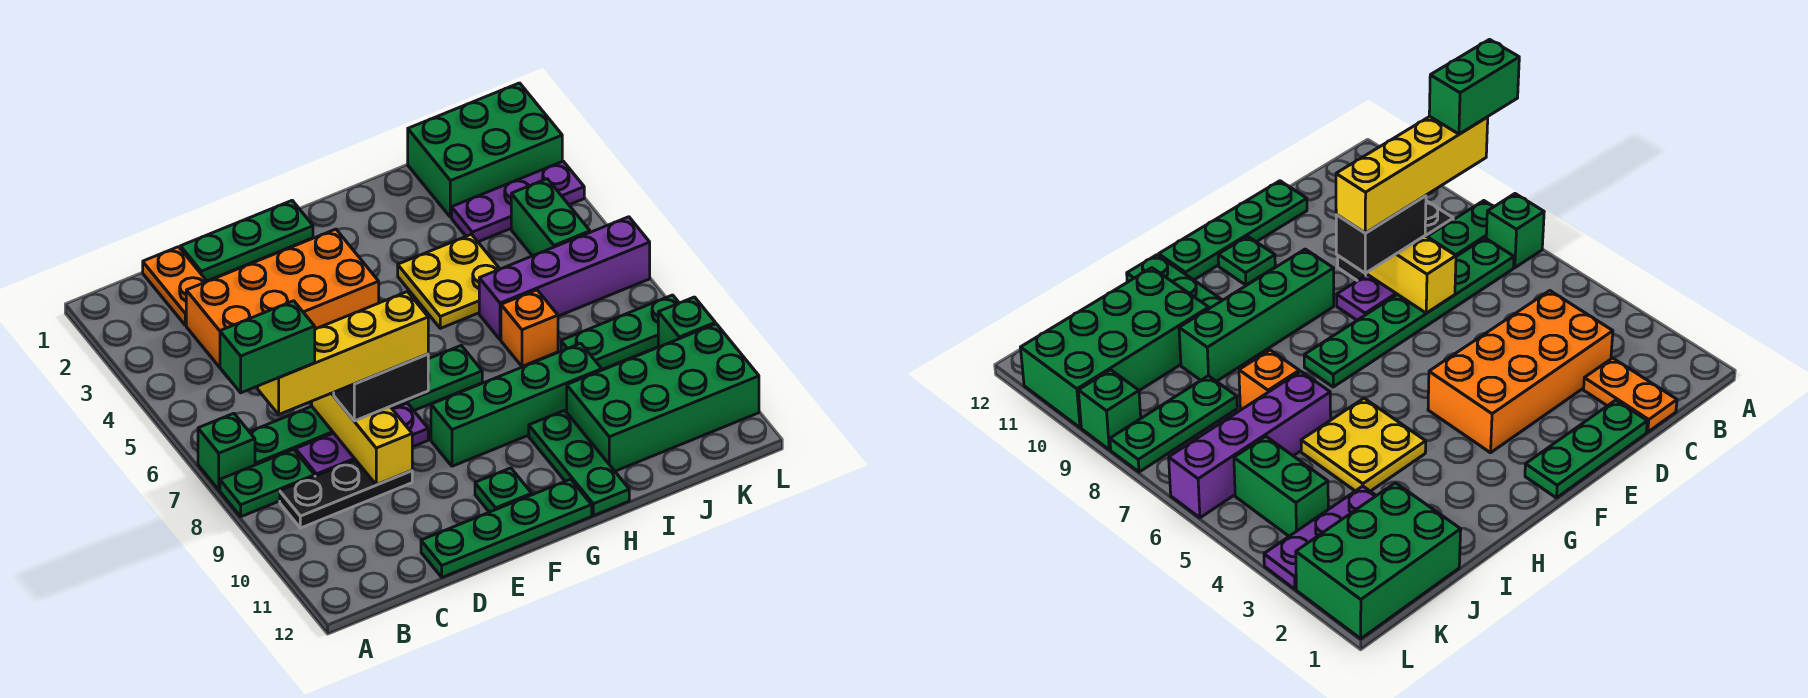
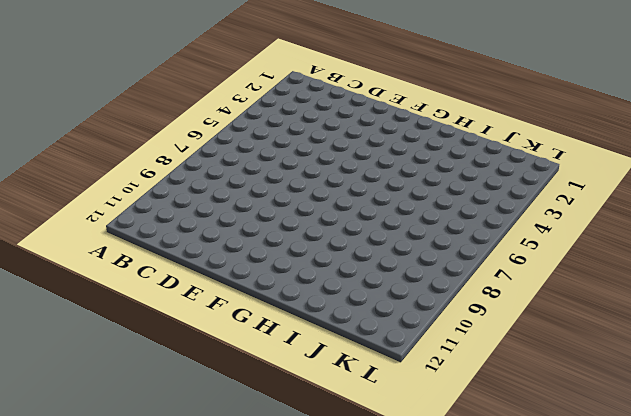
none -> green brick A7 level 1
none -> green plate A8:B8 level 1
none -> green plate B7:G7 level 1

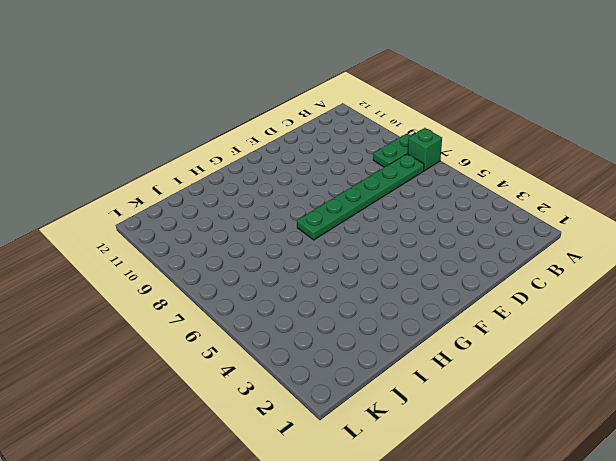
none -> black plate B9:D9 level 1
none -> orange plate C1:C2 level 1
none -> orange brick C3:F4 level 1

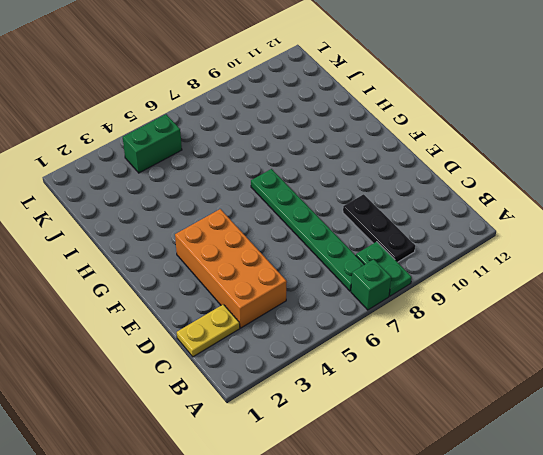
yellow plate C1:C2 level 1 -> orange plate C1:C2 level 1
none -> purple plate C8:E8 level 1
none -> green plate D1:F1 level 1
none -> green plate D12:G12 level 1

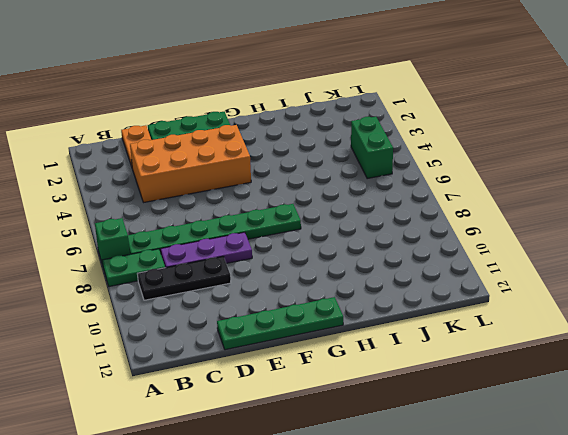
none -> green brick F9:I9 level 1
none -> green plate F11 level 1
none -> yellow plate H4:I5 level 1

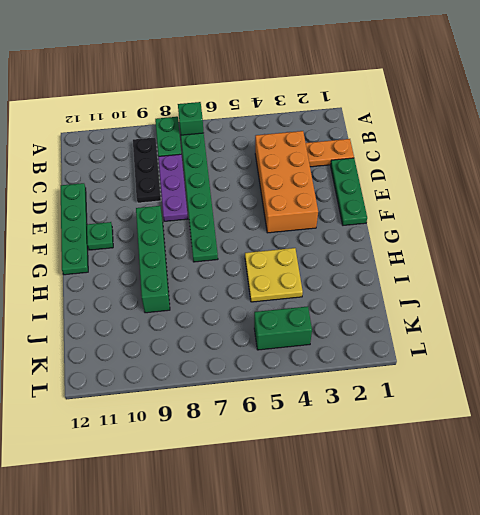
none -> green plate H10:H12 level 1
none -> purple brick I6:L6 level 1
none -> orange brick I7 level 1

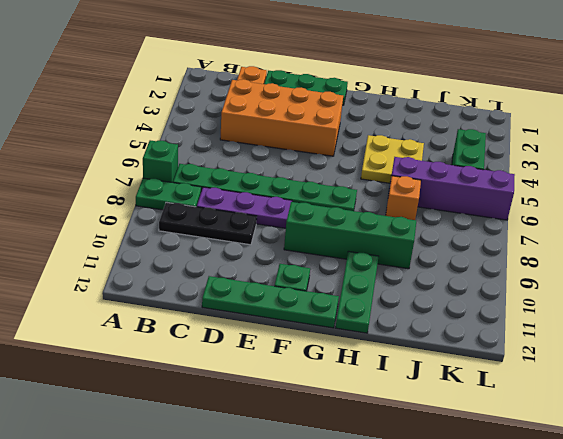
none -> green brick I10:L11 level 1
none -> green brick J1:L2 level 1
none -> purple plate J3:L3 level 1

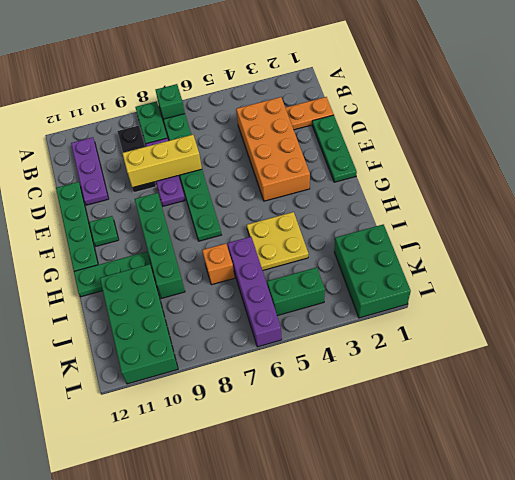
purple plate B11:D11 level 1 -> purple plate J3:L3 level 1
none -> green plate J8:L8 level 1
none -> green brick L9 level 1
none -> black brick D8:E8 level 3

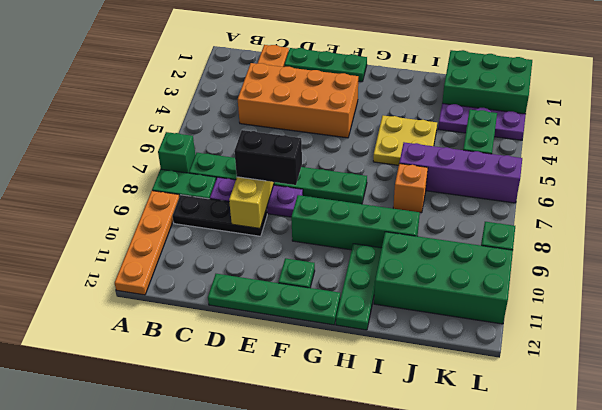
orange plate A9:A12 level 1 -> none
none -> green plate J8:L8 level 1
none -> yellow brick B8:E8 level 4
none -> green brick A8:B8 level 5

